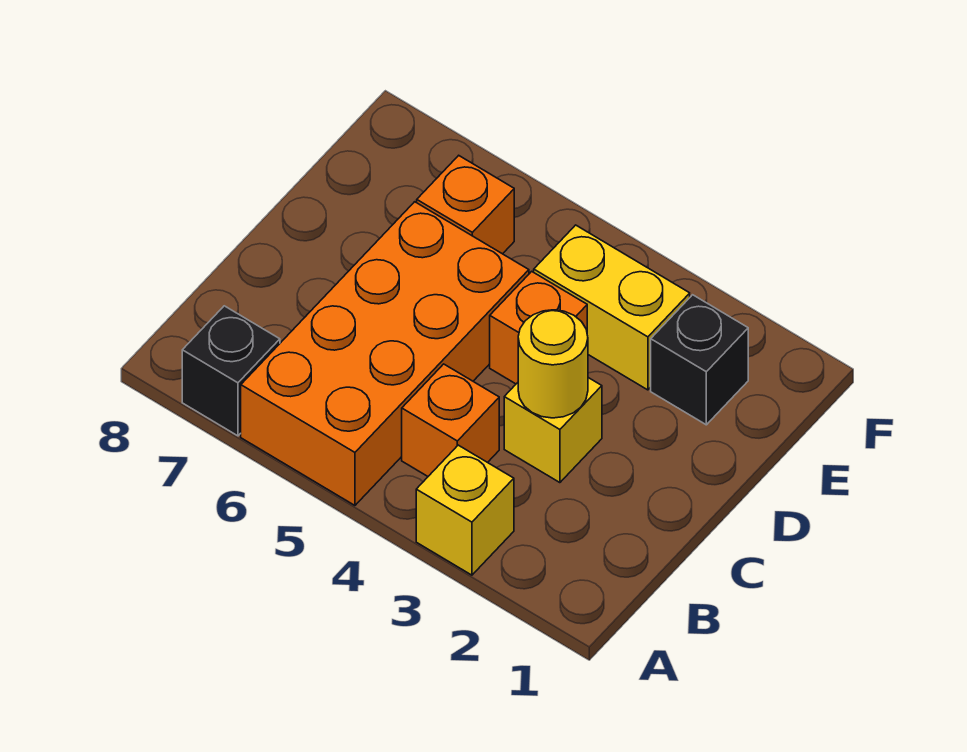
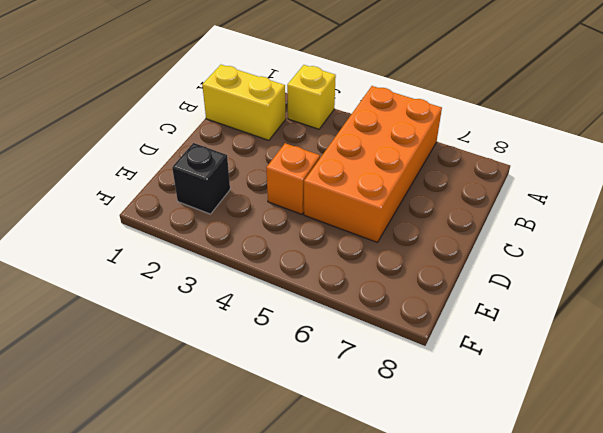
yellow brick B1:B2 level 1 -> yellow brick E3:E4 level 1
none -> black brick A7 level 1
none -> orange brick B4 level 1

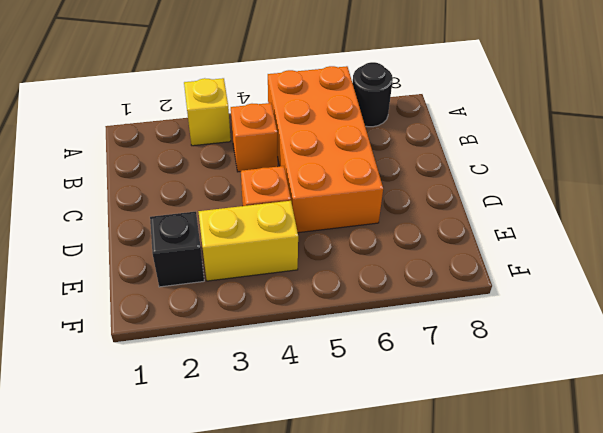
black round brick A7 level 1 -> black brick A7 level 1
none -> yellow brick C3 level 1
none -> orange brick E6 level 1

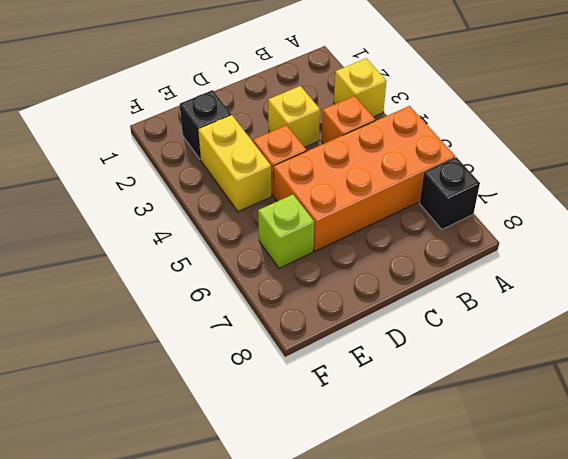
lime brick E6 level 1 -> orange brick E6 level 1
none -> yellow round brick C3 level 2

